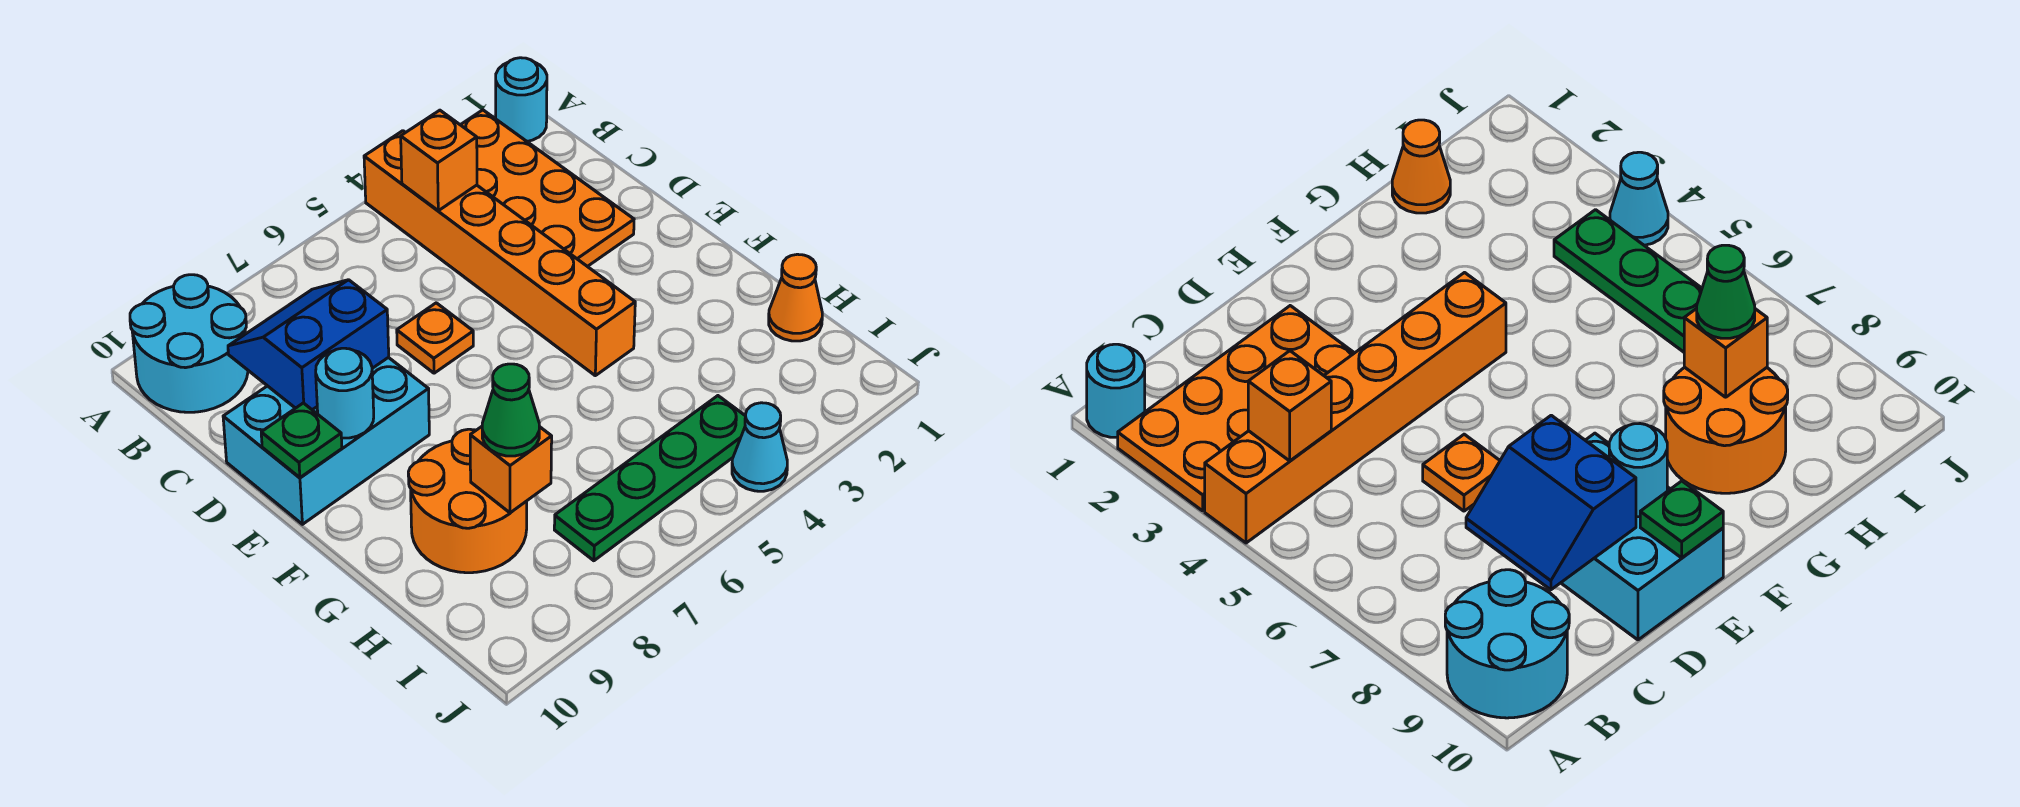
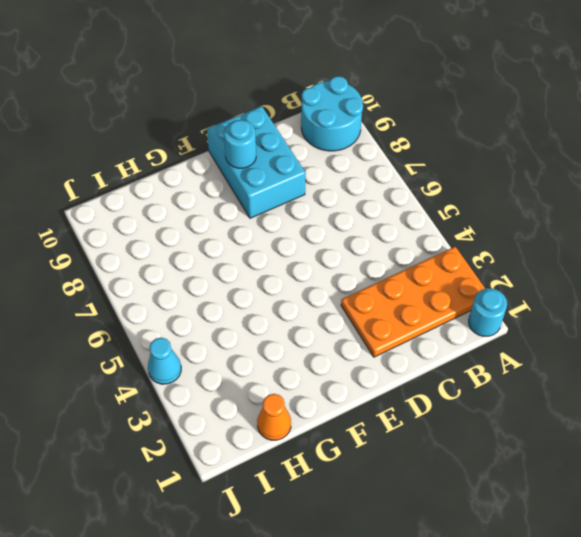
none -> orange brick A4:F4 level 1
none -> orange plate D6 level 1
none -> orange round brick G8:H9 level 1

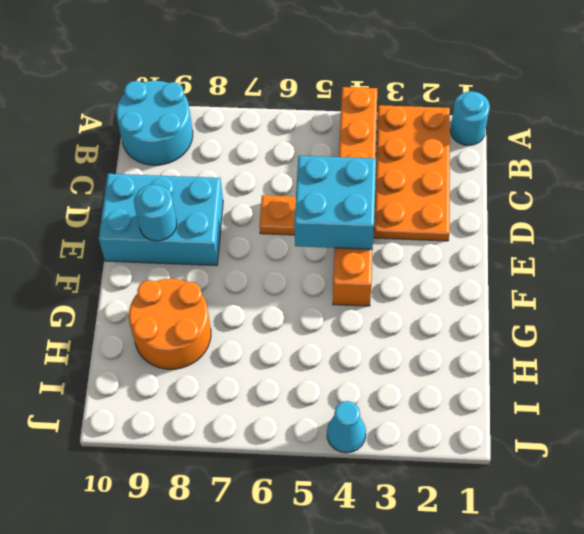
cyan brick D4:E5 level 2 -> none
none -> orange cone H1 level 1
none -> green plate I4:I7 level 1
none -> orange brick B4 level 2

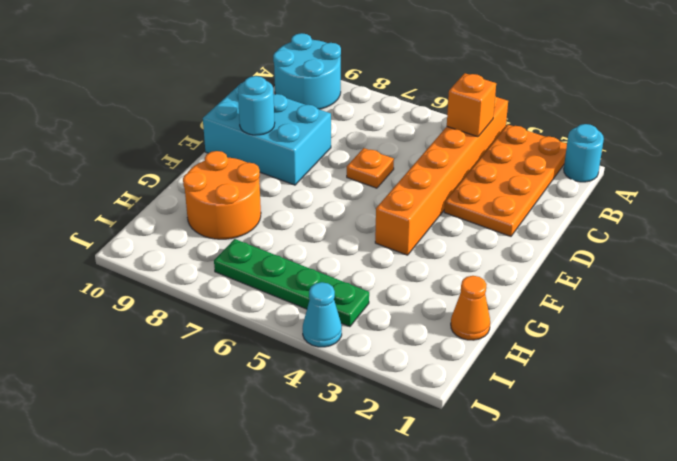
none -> blue slope C8:D9 level 2 top D
none -> green plate E10 level 2
none -> orange brick H8 level 2

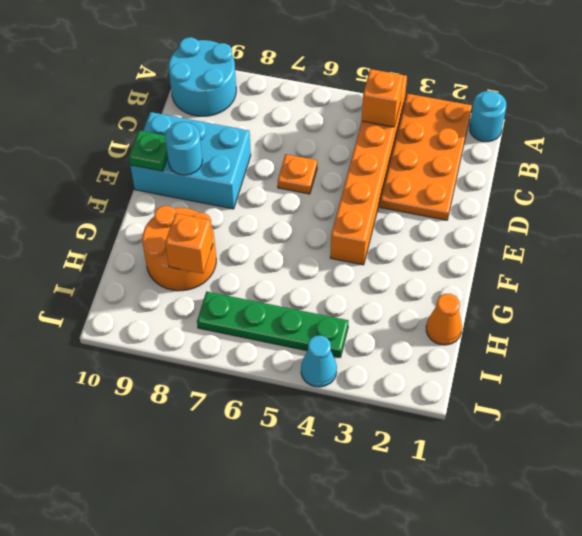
none -> blue slope C8:D9 level 2 top D
none -> green cone H8 level 3

